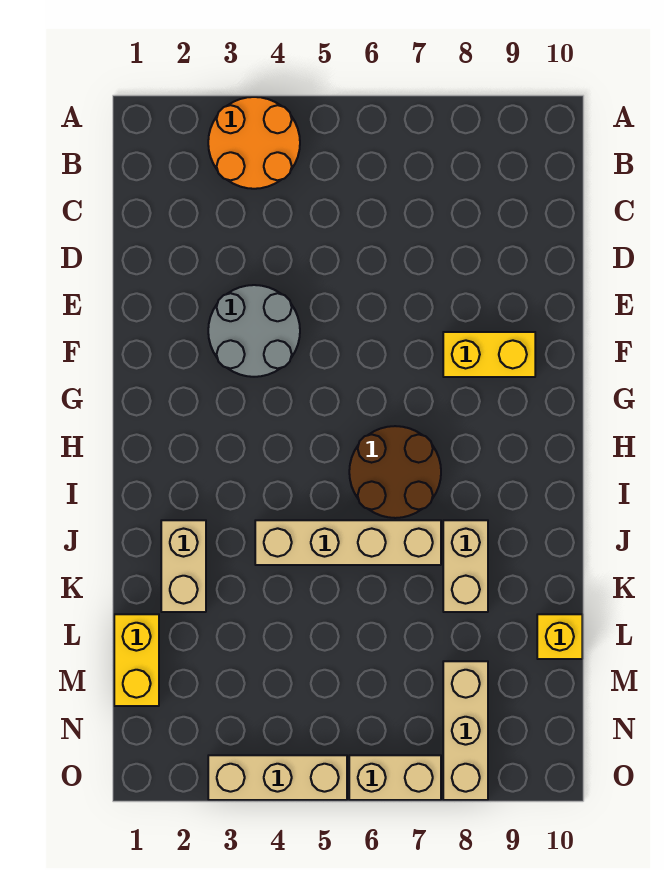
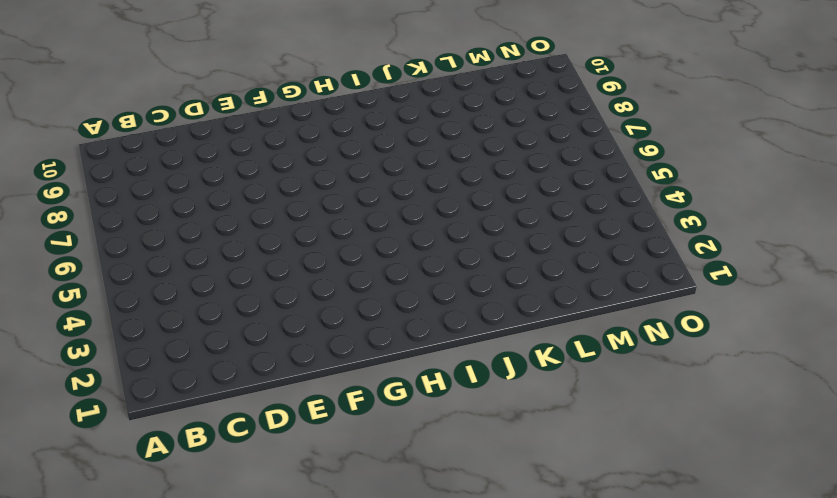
none -> orange round brick A3:B4 level 1
none -> grey round brick E3:F4 level 1
none -> yellow brick F8:F9 level 1

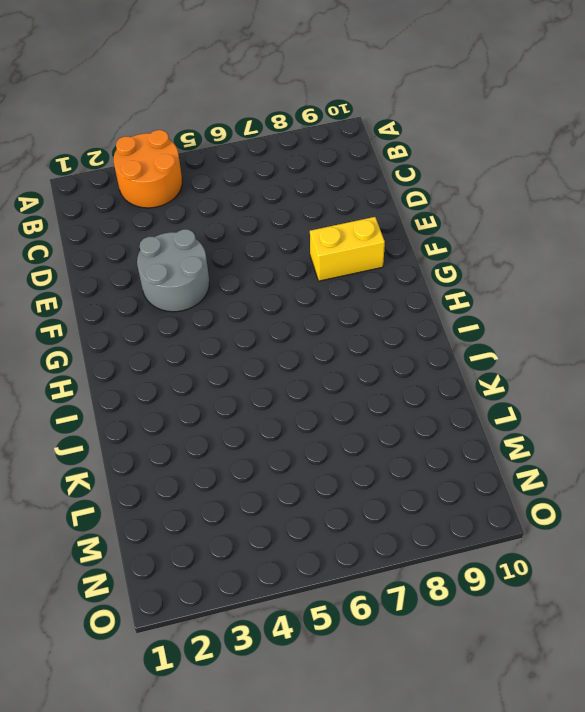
none -> brown round brick H6:I7 level 1
none -> tan brick J2:K2 level 1
none -> tan brick J4:J7 level 1

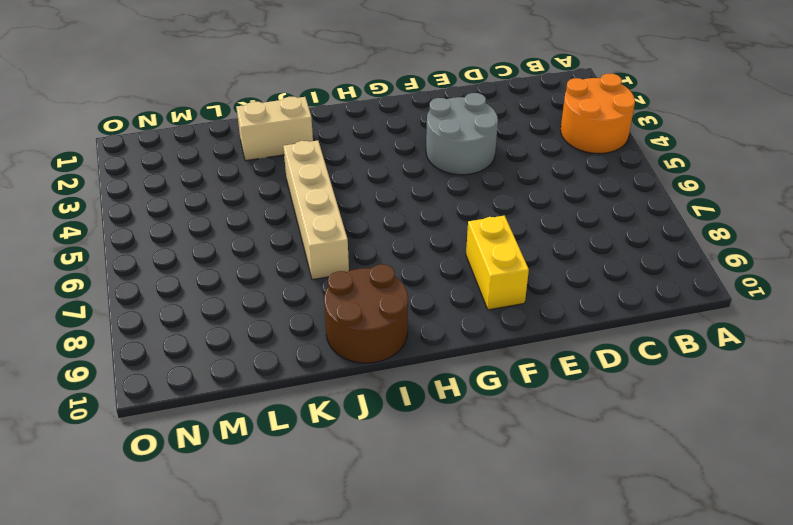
brown round brick I9:J10 level 1 -> brown round brick H6:I7 level 1
none -> tan brick J8:K8 level 1
none -> yellow brick L1:M1 level 1
none -> yellow brick L10 level 1

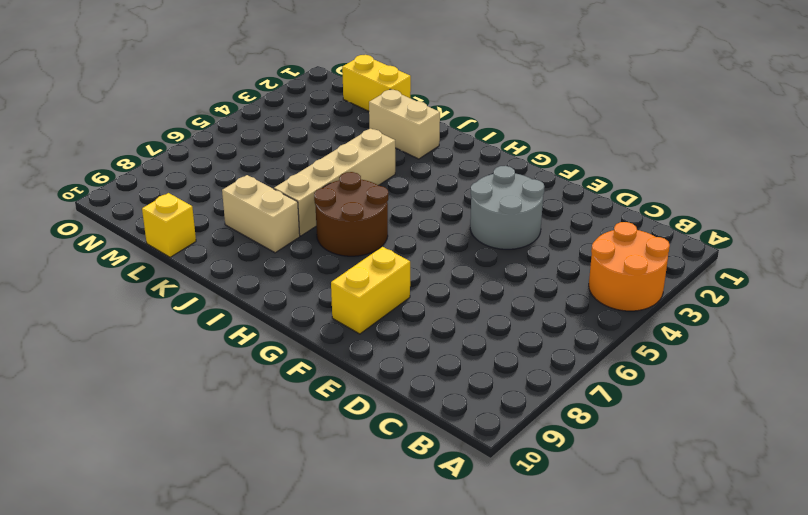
none -> tan brick M8:O8 level 1
none -> tan brick O3:O5 level 1
none -> tan brick O6:O7 level 1

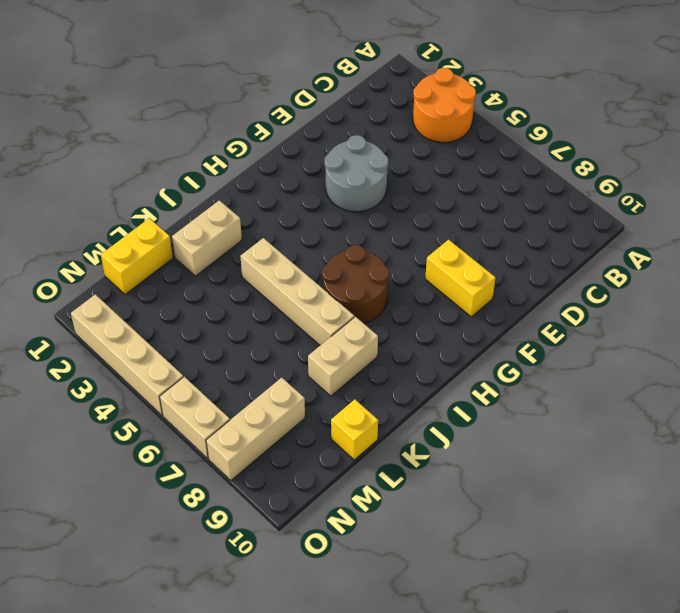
tan brick O2:O5 level 1 -> tan brick O3:O5 level 1

